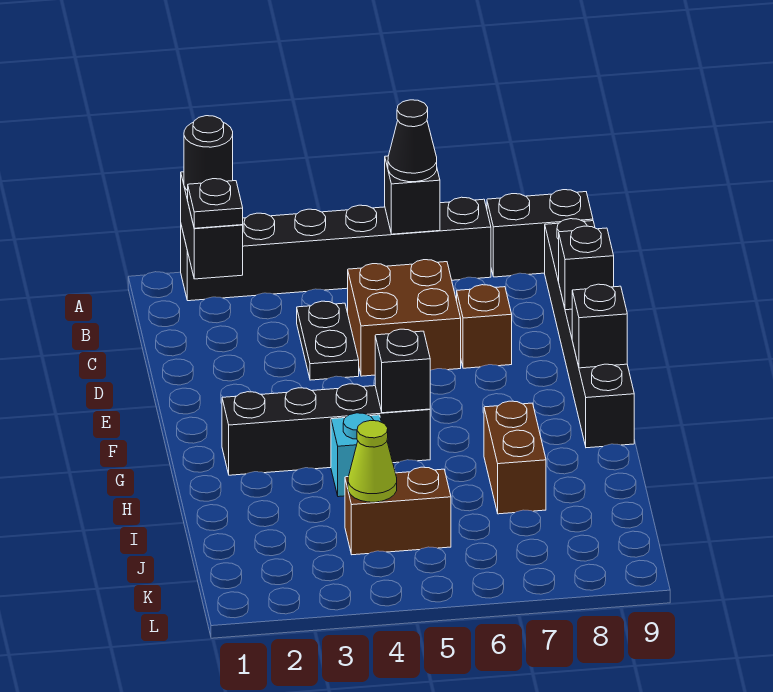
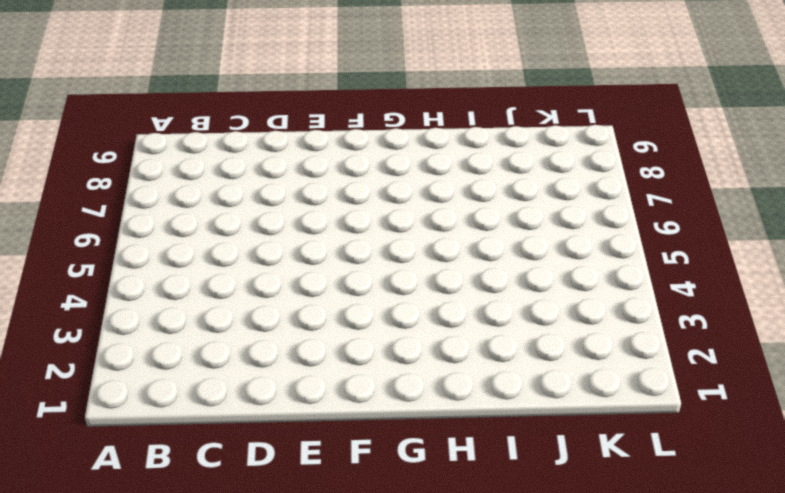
none -> black brick A2:A7 level 1
none -> black brick A8:A9 level 1
none -> black brick B9:G9 level 1

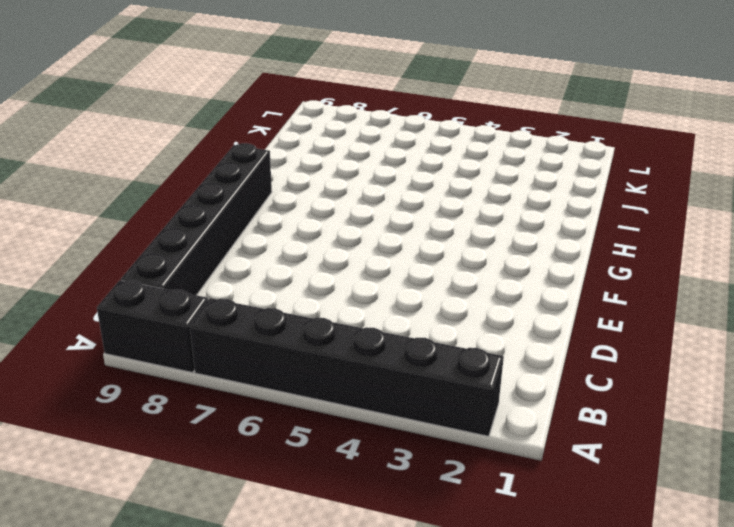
none -> black plate C4:D4 level 1
none -> brown brick C5:D6 level 1
none -> brown brick D7 level 1

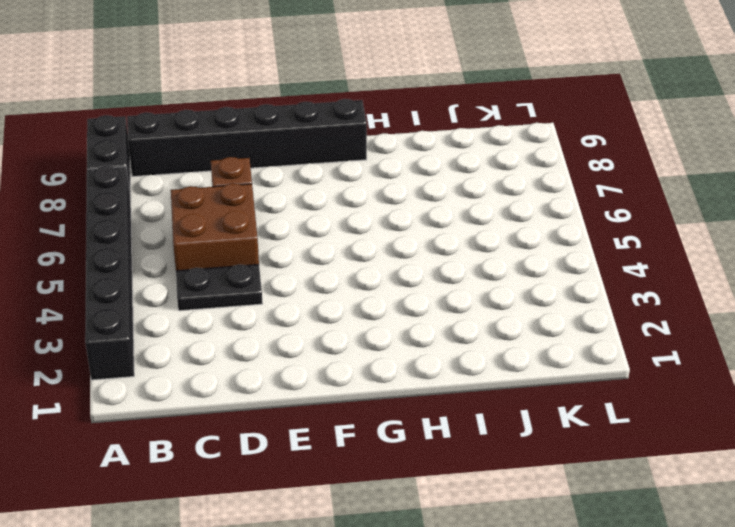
none -> black brick G2:G5 level 1
none -> cyan brick H4 level 1
none -> brown brick H7:I7 level 1

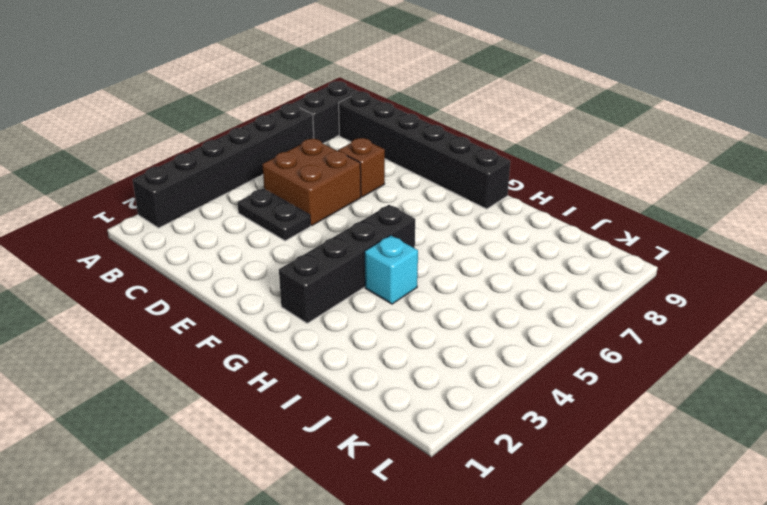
none -> brown brick H7:I7 level 1
none -> brown brick J4:J5 level 1
none -> black brick A2:B2 level 2

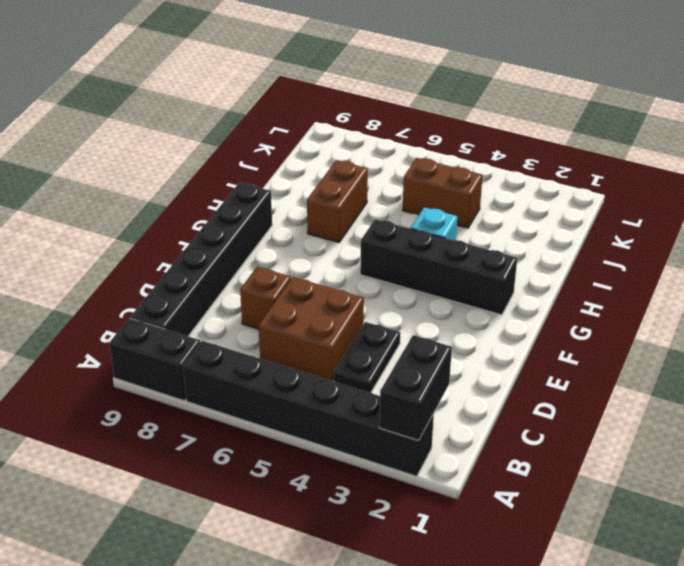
none -> black brick A6 level 2
none -> black brick D9 level 2
none -> black brick F9 level 2

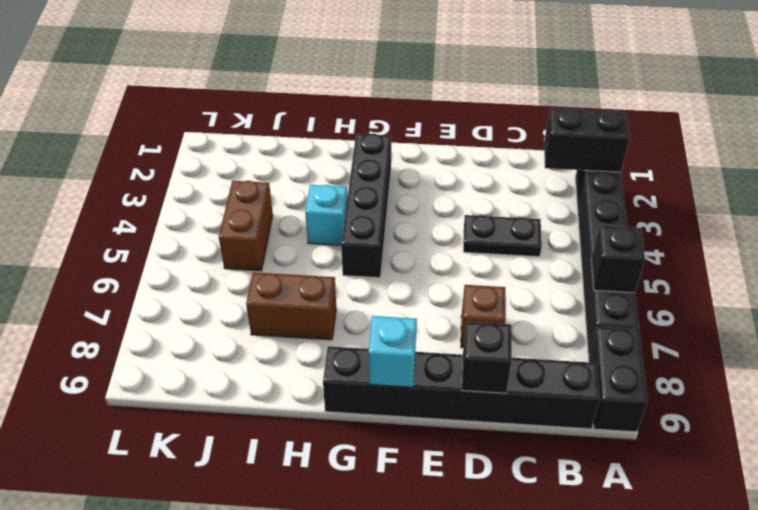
cyan brick F9 level 2 -> black brick F9 level 2
none -> brown brick C5:D6 level 1
none -> black brick G5 level 2
none -> lime cone J4 level 2

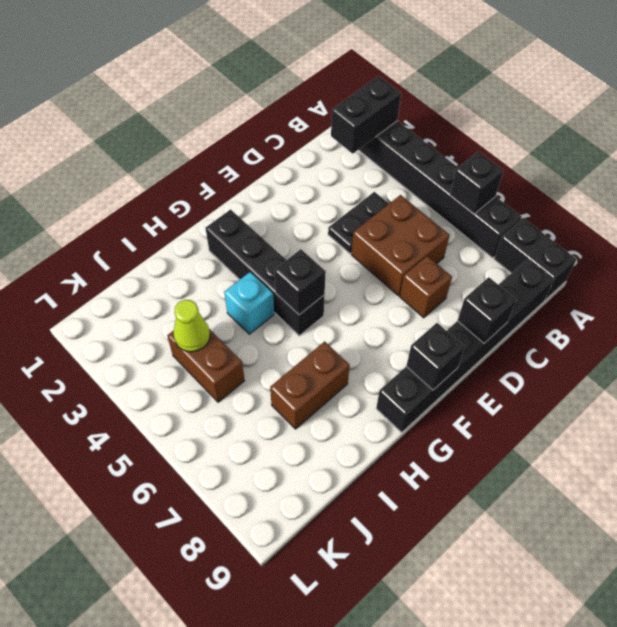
none -> black round brick A2 level 3
none -> black cone A6 level 3
none -> black plate B2 level 3

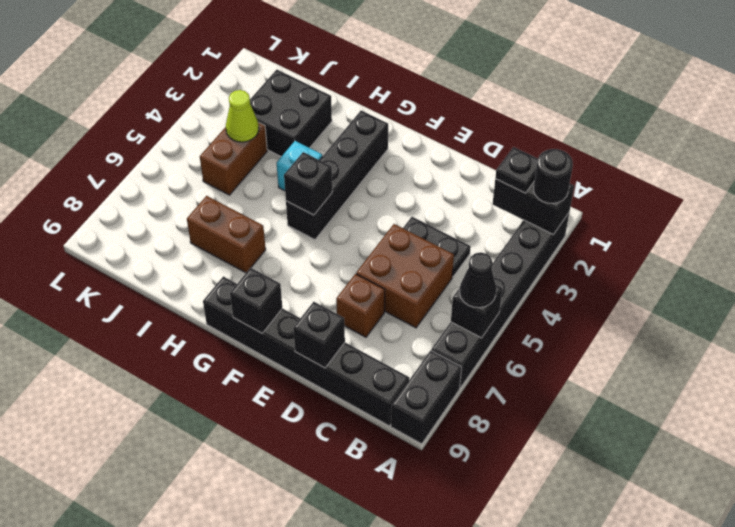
black brick I2:J3 level 1 -> none

